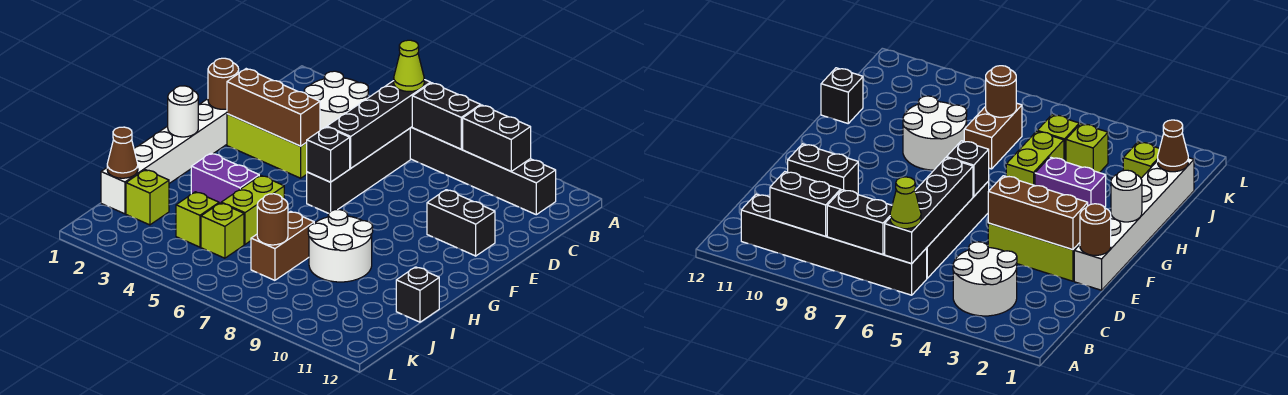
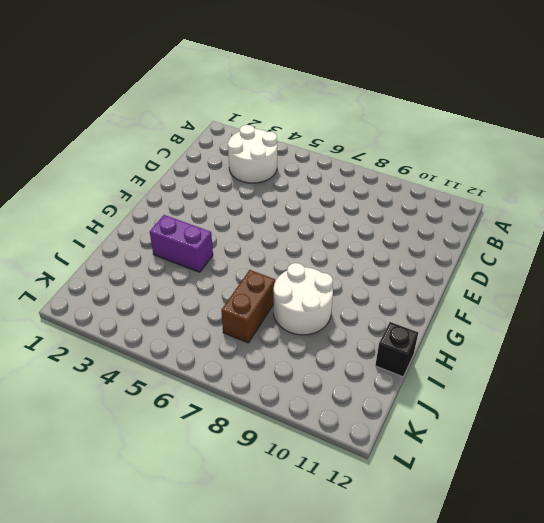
none -> black brick B6:B11 level 1
none -> black brick C6:F6 level 1
none -> white brick E1:J1 level 1

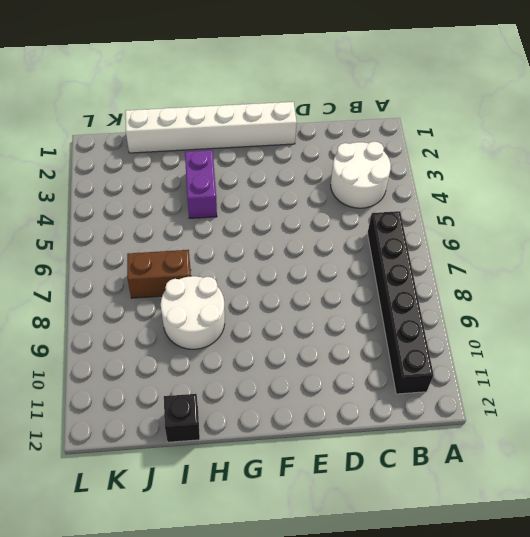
none -> black brick C6:F6 level 1
none -> lime brick E2:E4 level 1
none -> black brick E10:E11 level 1

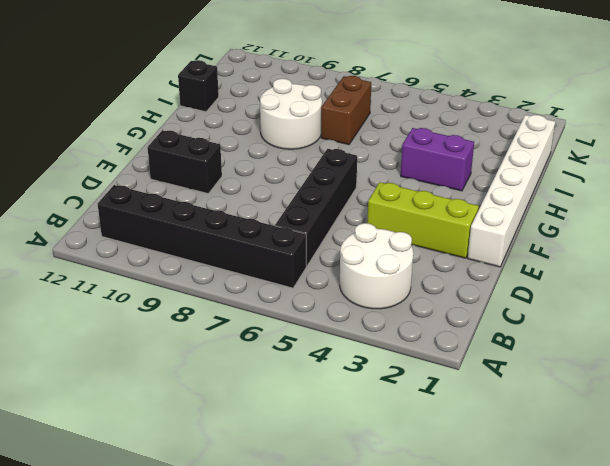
none -> lime brick H5:I5 level 1
none -> lime brick J2 level 1
none -> lime brick J4 level 1

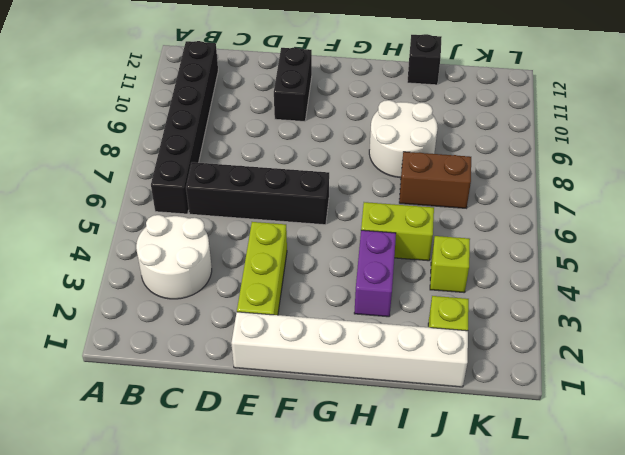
none -> lime brick J5 level 1
none -> black brick B6:E6 level 2
none -> black brick B7:B8 level 2

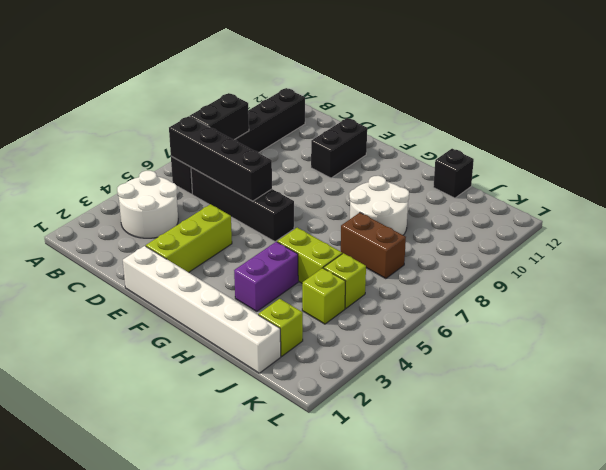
none -> black brick B9:B10 level 2
none -> brown round brick E1 level 2
none -> brown brick E2:E4 level 2

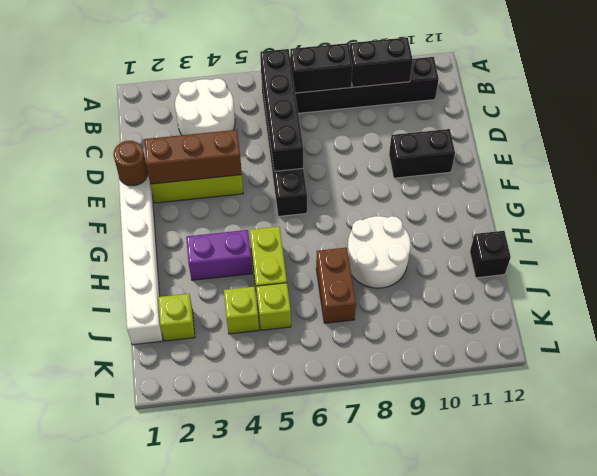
none -> black brick F6 level 2
none -> white round brick G1 level 2
none -> brown cone J1 level 2

